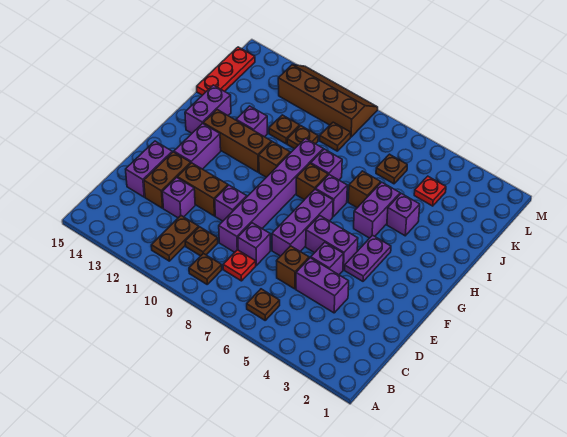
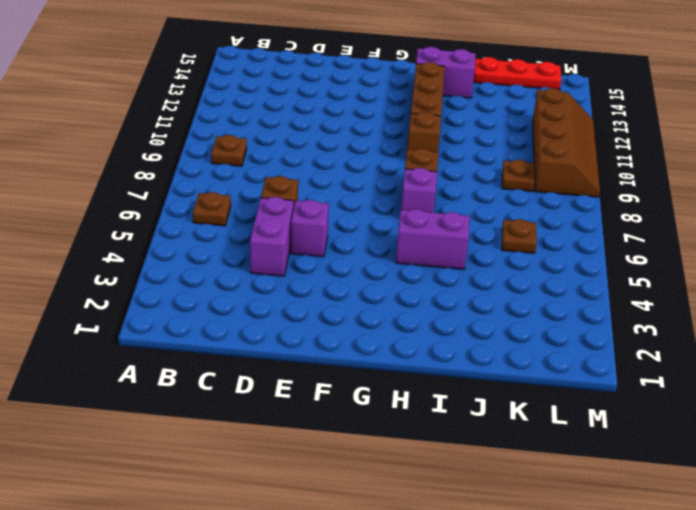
none -> brown plate B11:C11 level 1
none -> red plate C8 level 1
none -> brown plate C10 level 1
none -> purple brick D8 level 1

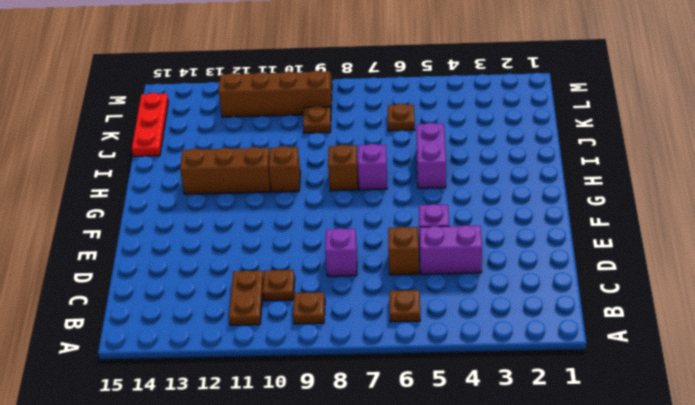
none -> red plate C8 level 1
none -> purple brick D9:I9 level 1
none -> purple brick D12 level 1
none -> brown brick D13:E13 level 1

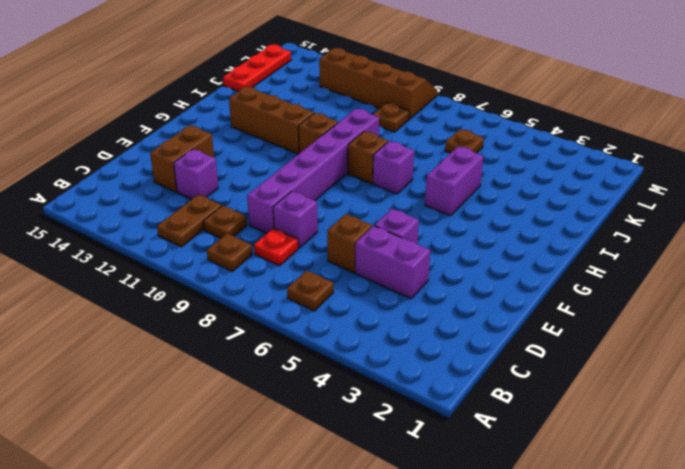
none -> purple brick D14:E14 level 1
none -> purple brick E7:G7 level 1
none -> purple brick E10 level 1
none -> brown brick E11:E12 level 1

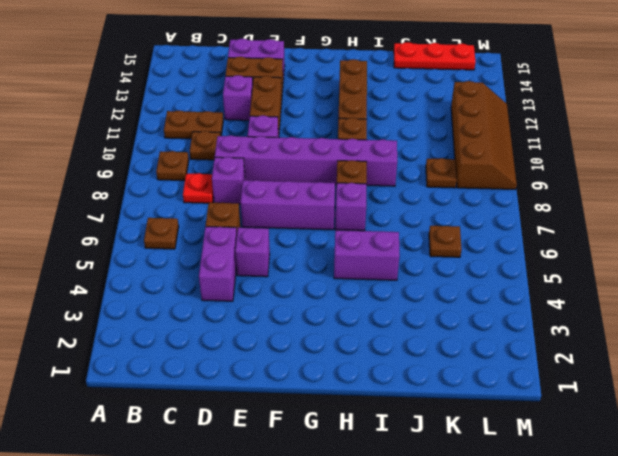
none -> purple plate F4:G4 level 1
none -> purple brick F5:F6 level 1
none -> purple brick F13:G13 level 1
none -> purple brick H14:I14 level 1

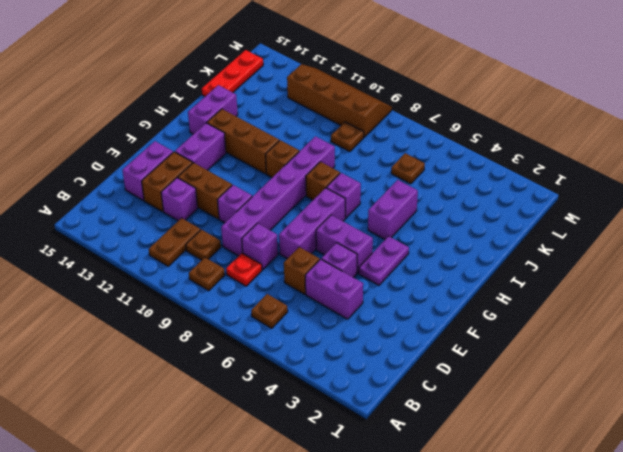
none -> purple brick I4 level 1
none -> brown brick I6 level 1
none -> purple brick I8 level 1
none -> purple brick I12 level 1

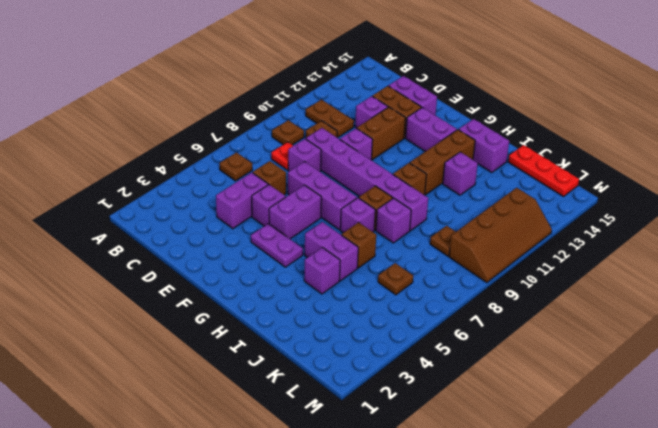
none -> brown plate J10 level 1
none -> brown plate J11 level 1
none -> red plate K4 level 1

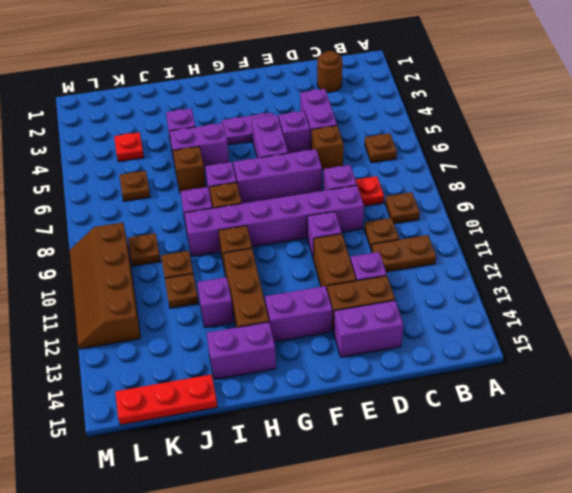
brown round brick C2 level 1 -> none

